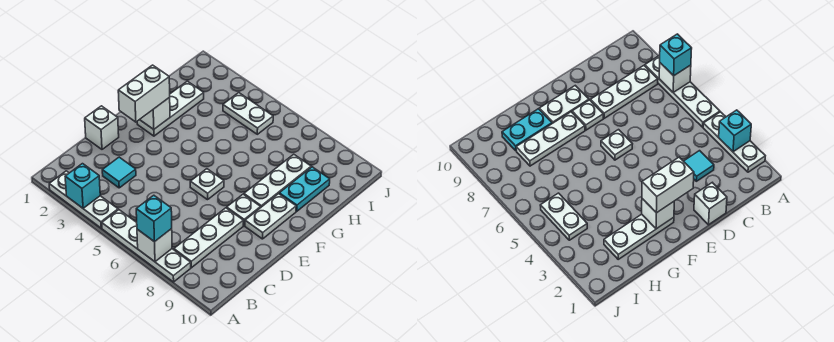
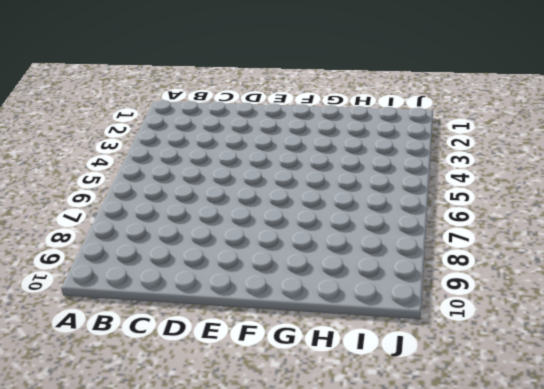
none -> white plate A2:A4 level 1
none -> white plate A5:A8 level 1
none -> white plate B8:D8 level 1

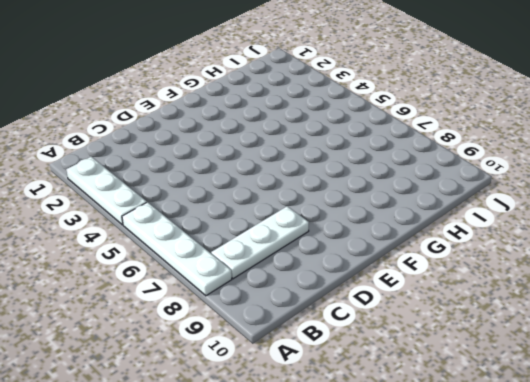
none -> cyan tile C3 level 1
none -> white brick D1 level 1
none -> white plate E6 level 1

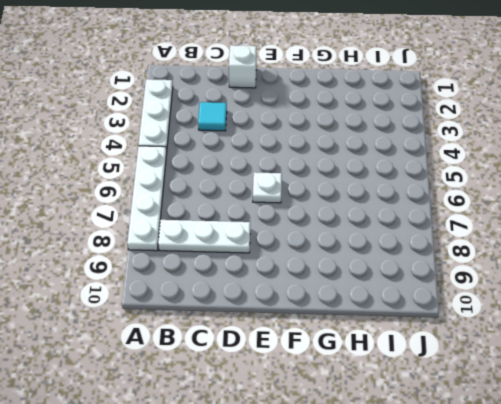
none -> white plate E8 level 1
none -> white plate E9:F9 level 1
none -> white plate F2:H2 level 1

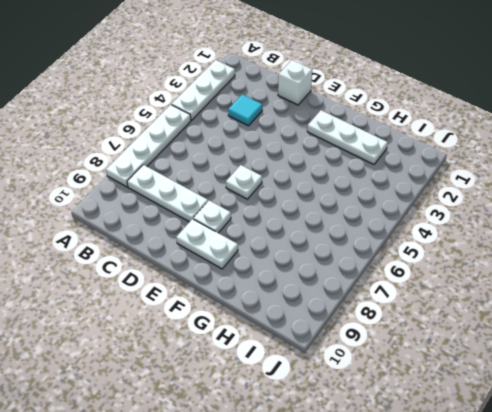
none -> white plate F8:H8 level 1
none -> cyan plate G9:H9 level 1
none -> white plate I4:I5 level 1

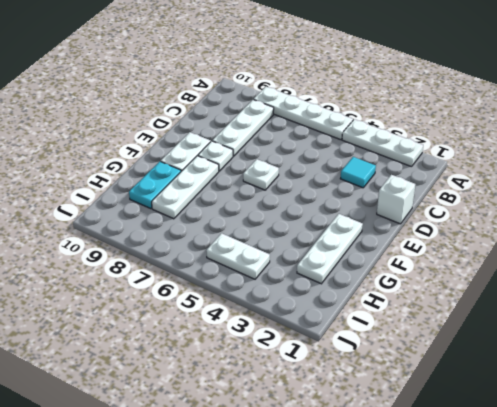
none -> cyan brick A3 level 2
none -> white brick A7 level 2
none -> white brick F2 level 2

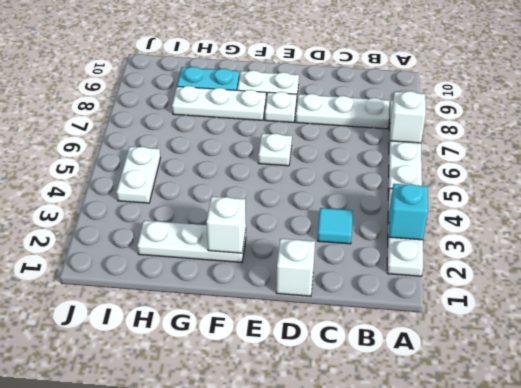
none -> cyan brick A7 level 3
none -> white brick E2:F2 level 3

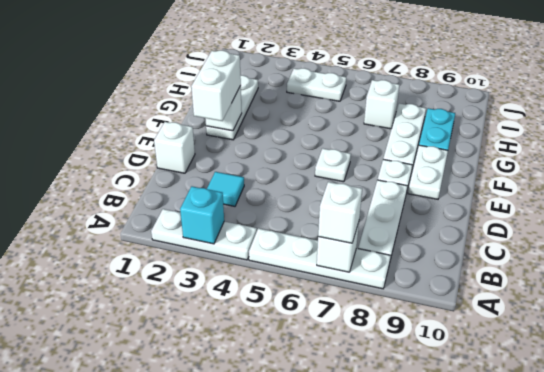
white brick A7 level 3 -> cyan brick A7 level 3
white brick H7 level 1 -> none

